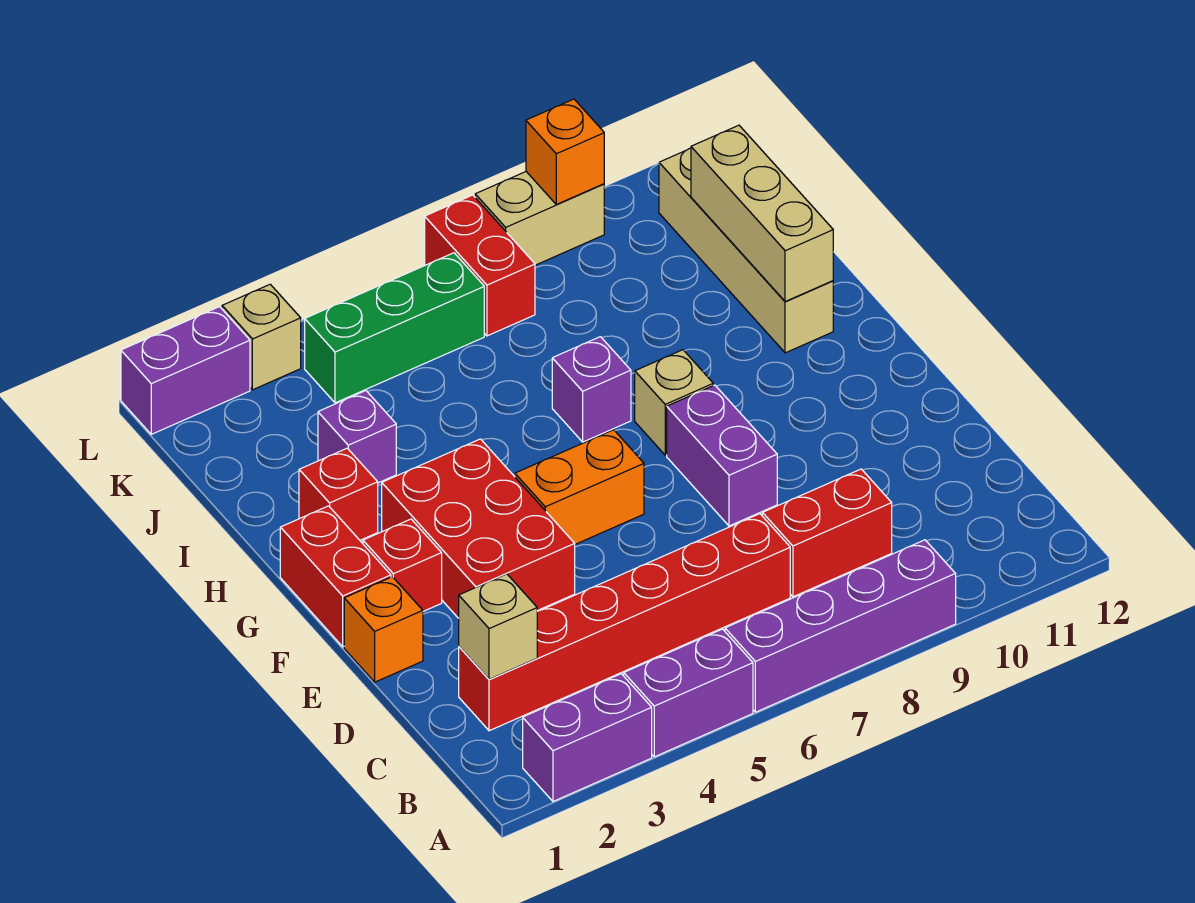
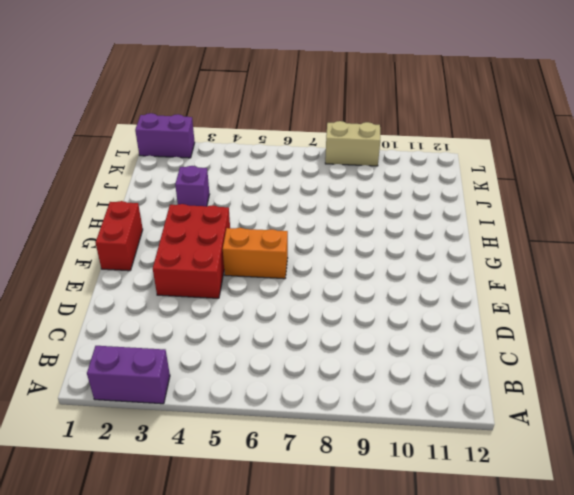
none -> purple brick A4:A5 level 1
none -> purple brick A6:A9 level 1
none -> red brick C2:C7 level 1

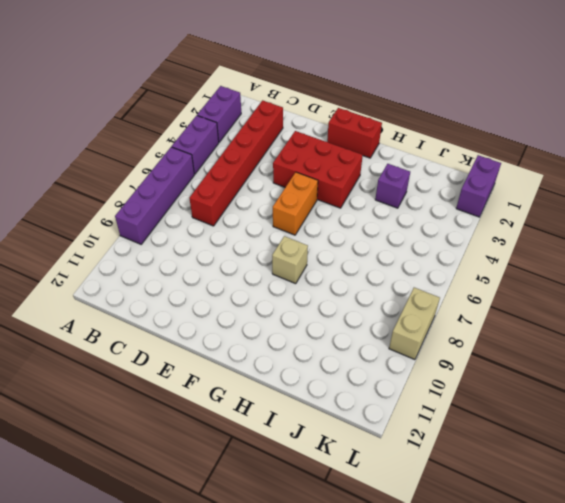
none -> red brick C8:C9 level 1
none -> orange brick E1 level 1
none -> purple brick E8:F8 level 1

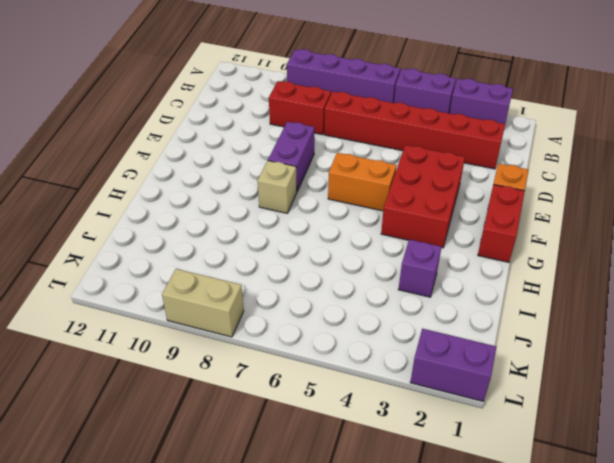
none -> red brick F2 level 1
none -> red brick H2 level 1
none -> purple brick H7 level 1

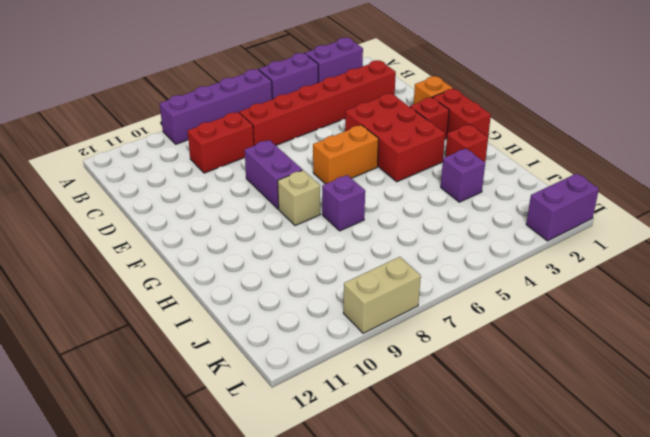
none -> tan brick H11:K11 level 1
none -> green brick K4:K6 level 1
none -> red brick K7:L7 level 1

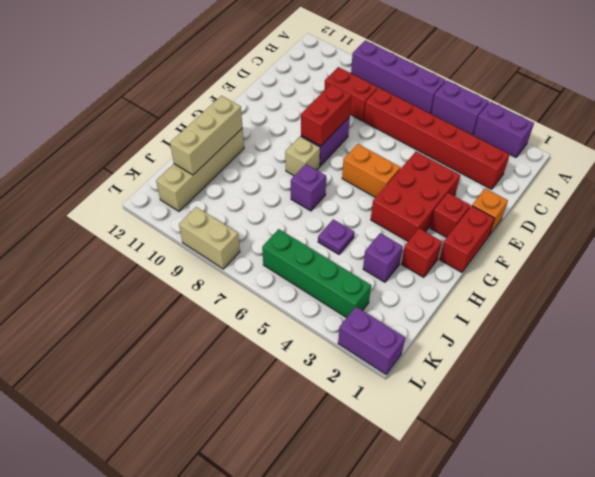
red brick E8:F8 level 2 -> red brick K7:L7 level 1
purple plate I5 level 1 -> none
green brick K3:K6 level 1 -> green brick K4:K6 level 1
none -> tan brick L3 level 1
none -> tan brick C2 level 2
none -> orange brick L9 level 2

